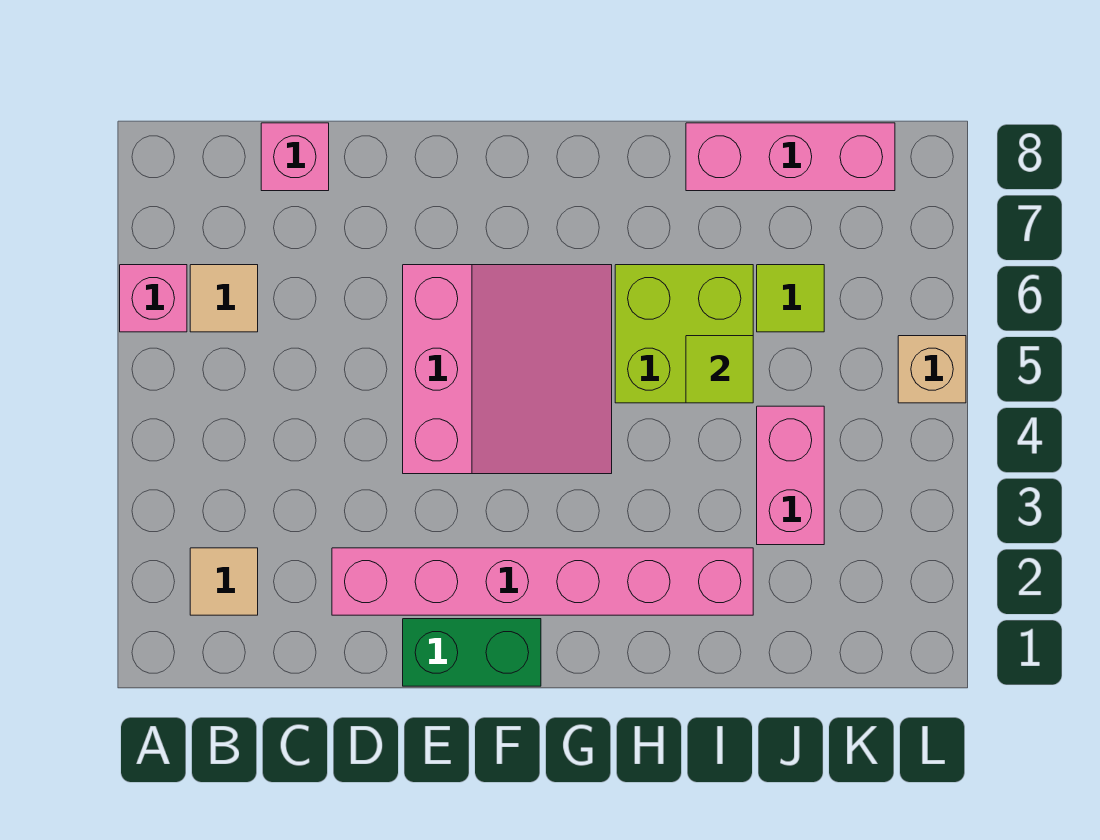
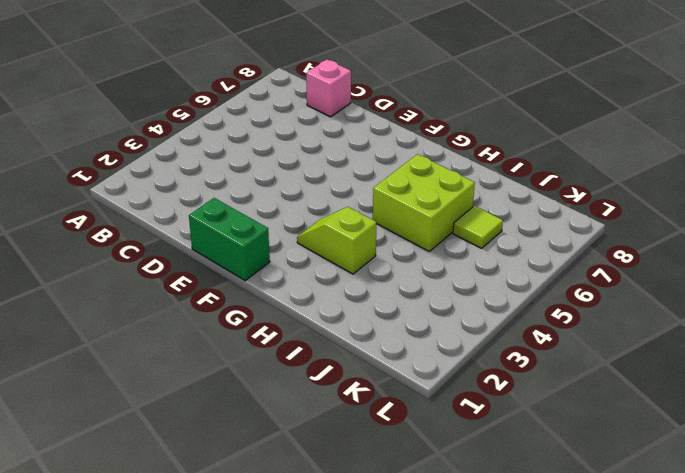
lime slope G3:H3 level 1 top H -> none
none -> pink brick A6 level 1
none -> tan tile B2 level 1
none -> tan tile B6 level 1

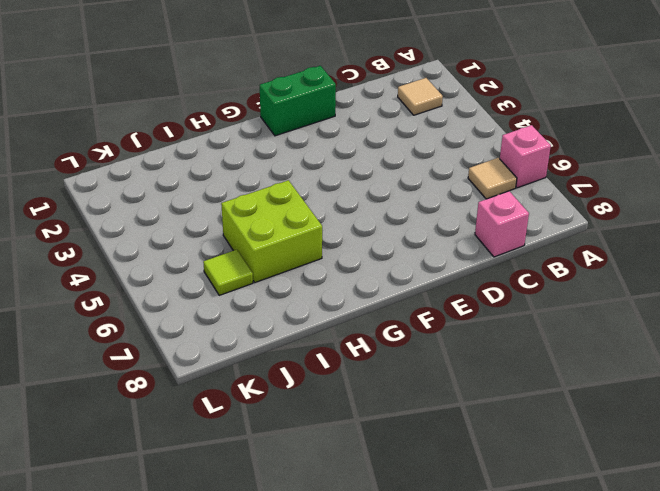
none -> pink brick D2:I2 level 1
none -> pink slope E4:G6 level 1 top E
none -> pink brick I8:K8 level 1

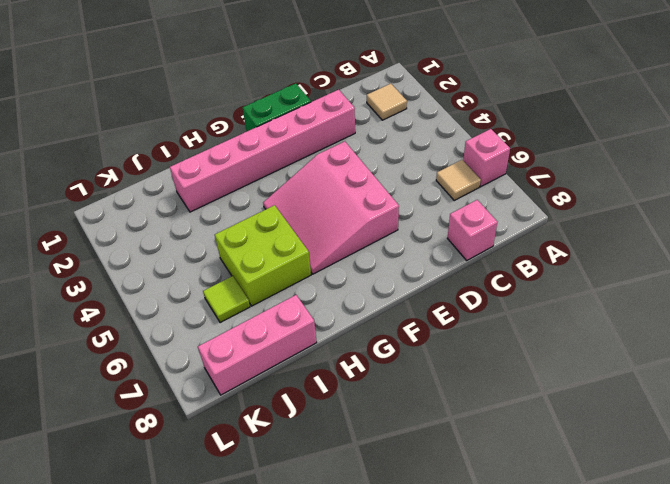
none -> pink brick J3:J4 level 1
none -> tan brick L5 level 1
none -> lime tile I5 level 2

